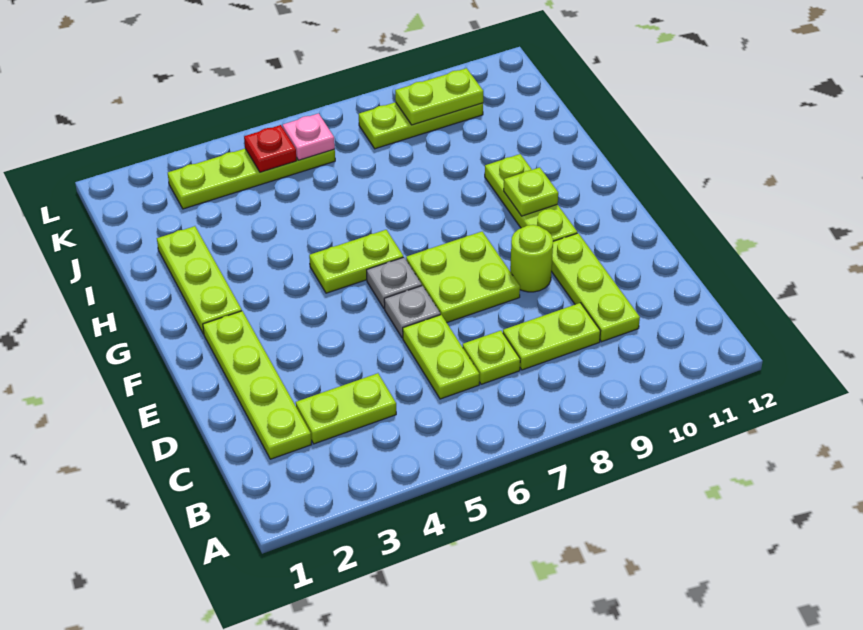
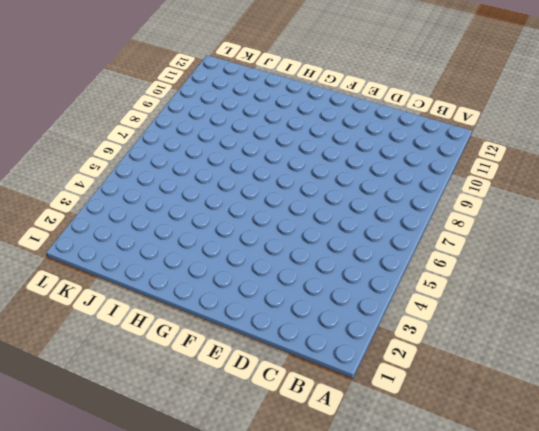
none -> lime plate C2:F2 level 1
none -> lime plate C3:C4 level 1
none -> lime plate C6:D6 level 1

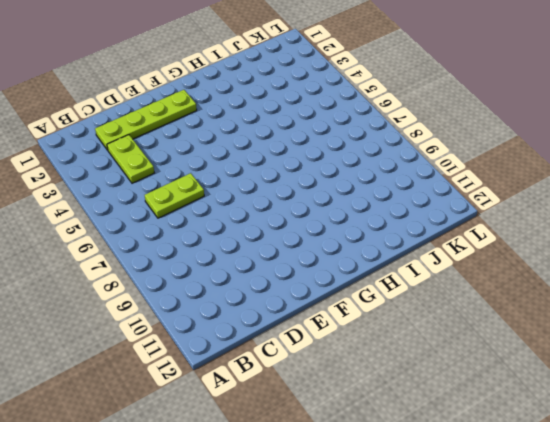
none -> lime plate C7 level 1
none -> lime plate C8:C9 level 1
none -> lime plate C10:E10 level 1

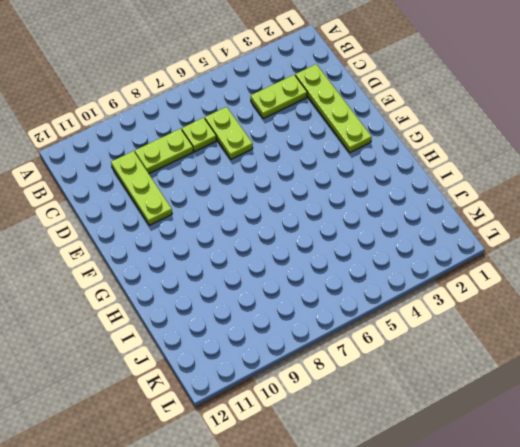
none -> grey plate E6 level 1
none -> lime plate E7:F8 level 1
none -> lime round brick E9 level 1

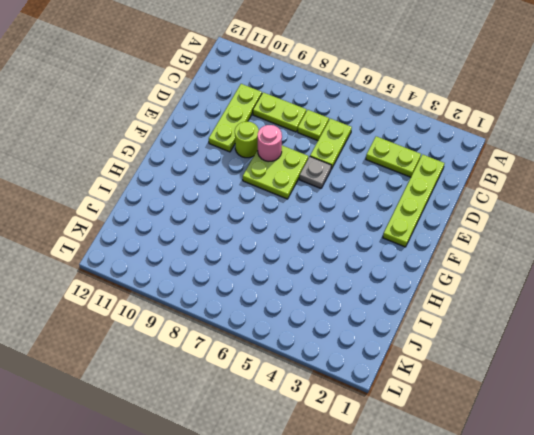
pink round brick E8 level 2 -> none
none -> grey plate F6 level 1
none -> lime plate F10:H10 level 1
none -> lime plate G2:I2 level 1

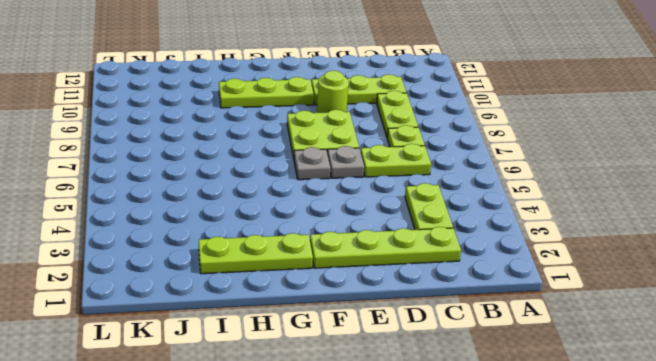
none -> lime plate G5:G6 level 1
none -> lime plate K3:K6 level 1
none -> lime plate K8:K10 level 1

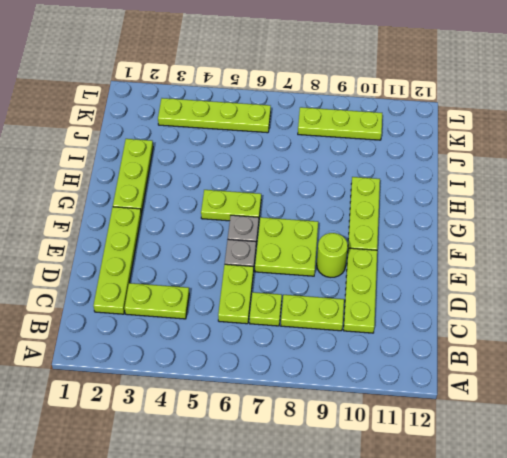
none -> lime plate G10 level 2
none -> red plate K5 level 2
none -> pink plate K6 level 2

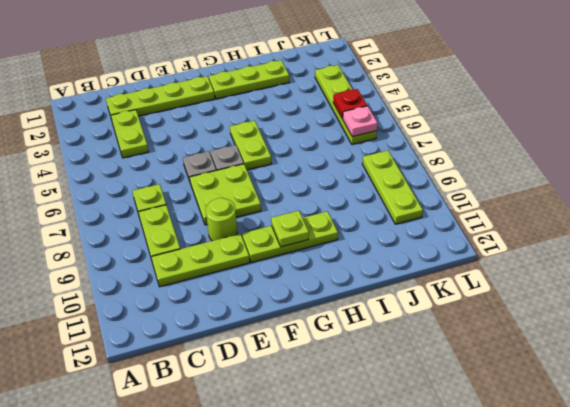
none -> lime plate C6:D6 level 1
none -> lime plate K9:K10 level 2

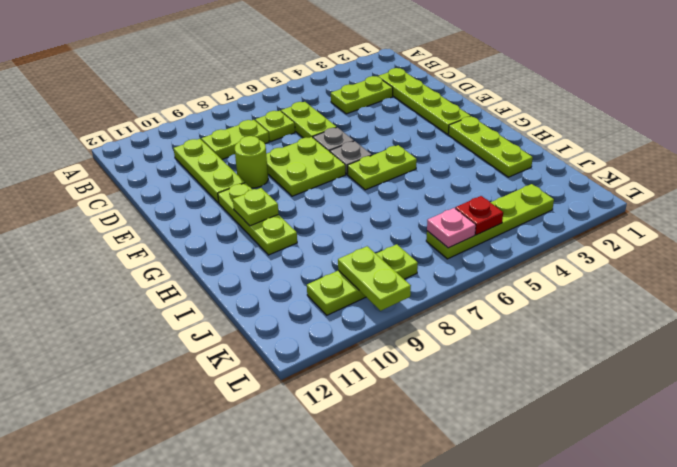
lime plate K9:L9 level 2 -> lime plate K9:K10 level 2

